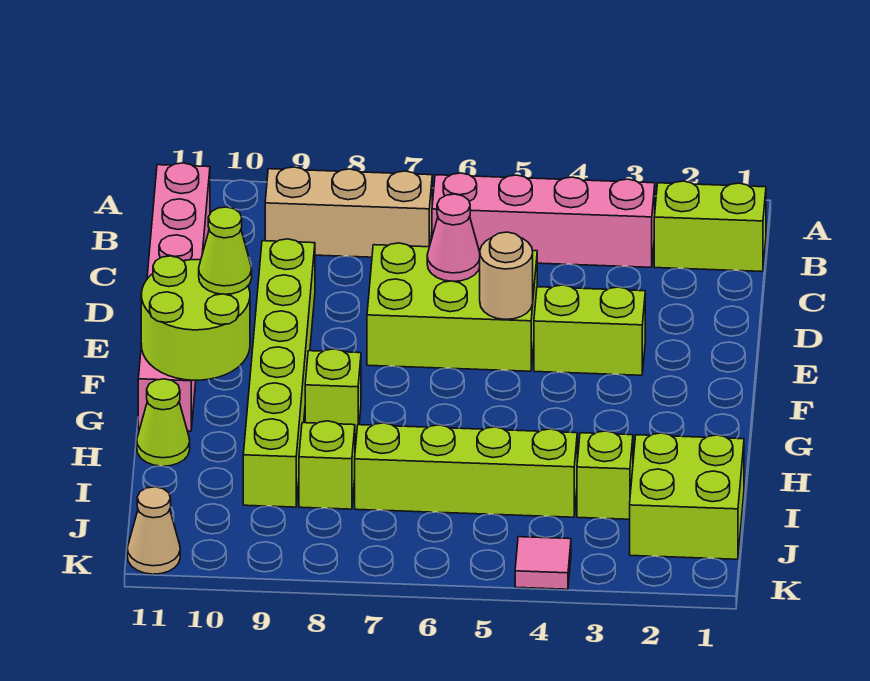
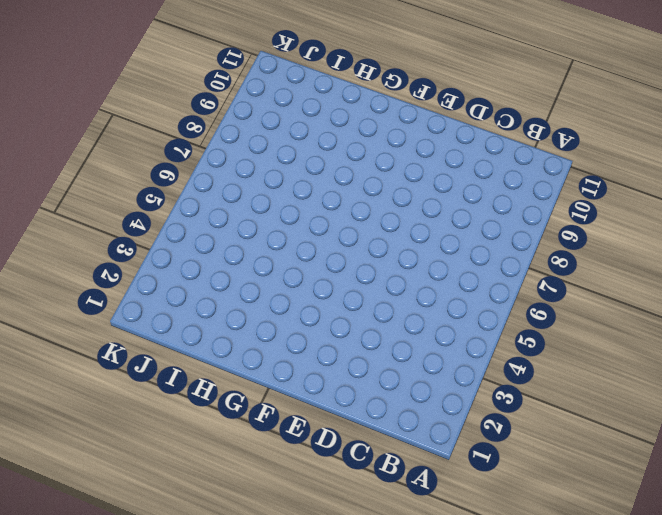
none -> lime brick B1:B2 level 1
none -> pink brick B3:B6 level 1
none -> tan brick B7:B9 level 1

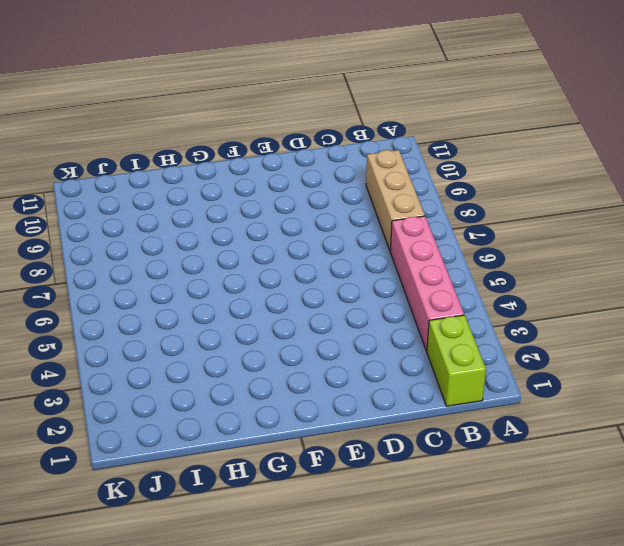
none -> pink brick B11:G11 level 1
none -> lime brick D5:E7 level 1
none -> lime brick D9:I9 level 1

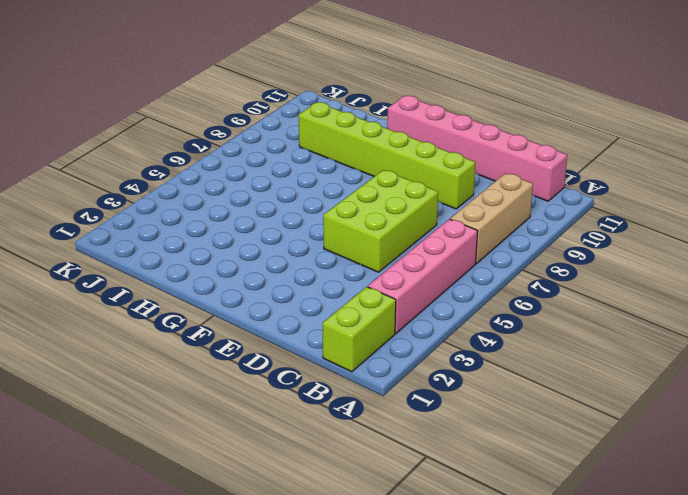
none -> lime brick E3:E4 level 1
none -> lime brick G8 level 1
none -> lime cone H11 level 1

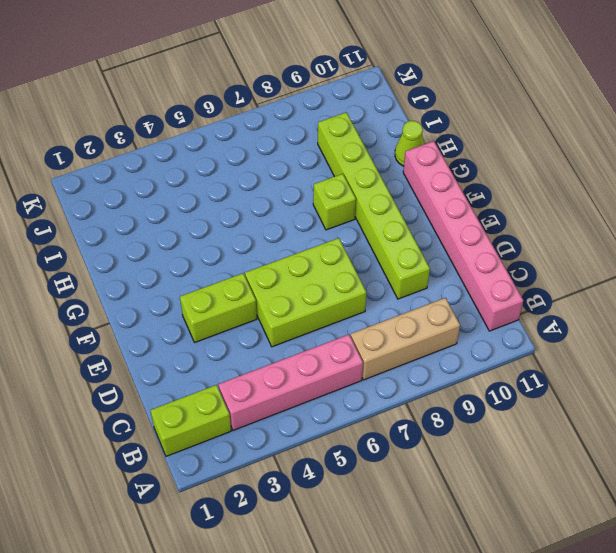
none -> lime brick I1:J2 level 1
none -> lime brick I3 level 1
none -> lime brick I4:I7 level 1

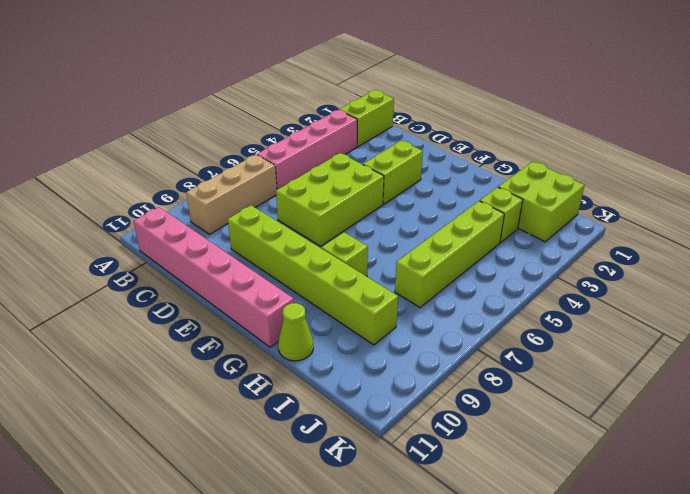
none -> lime brick I8 level 1
none -> pink tile K4 level 1
none -> tan cone K11 level 1

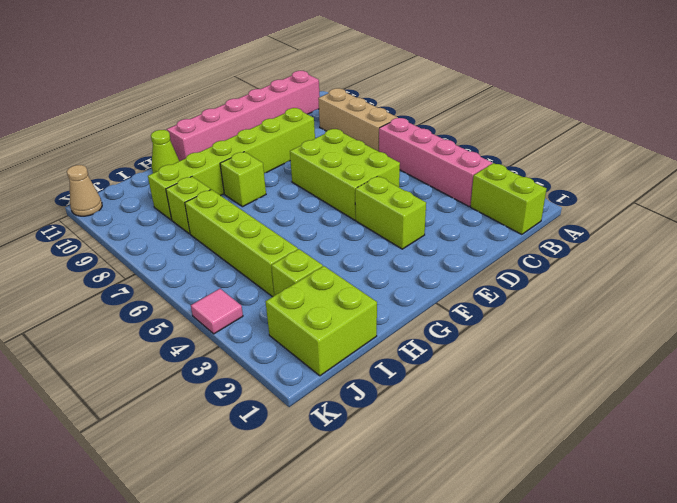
none -> pink cone D6 level 2
none -> tan round brick E5 level 2
none -> lime round brick F10:G11 level 2

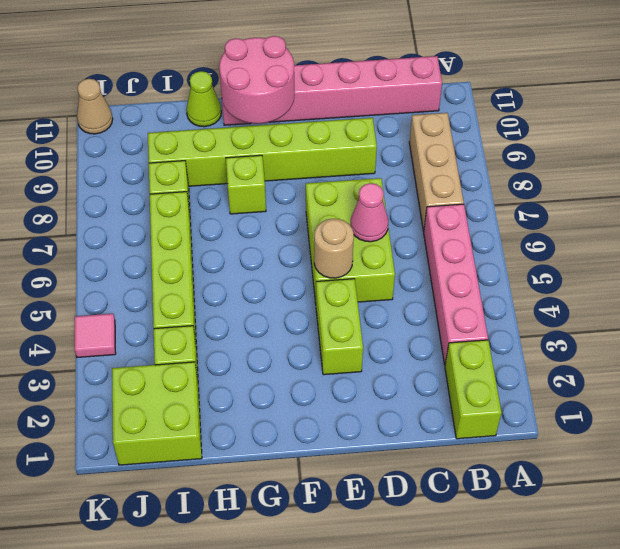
pink round brick F10:G11 level 2 -> lime round brick F10:G11 level 2
none -> lime cone F10 level 3

